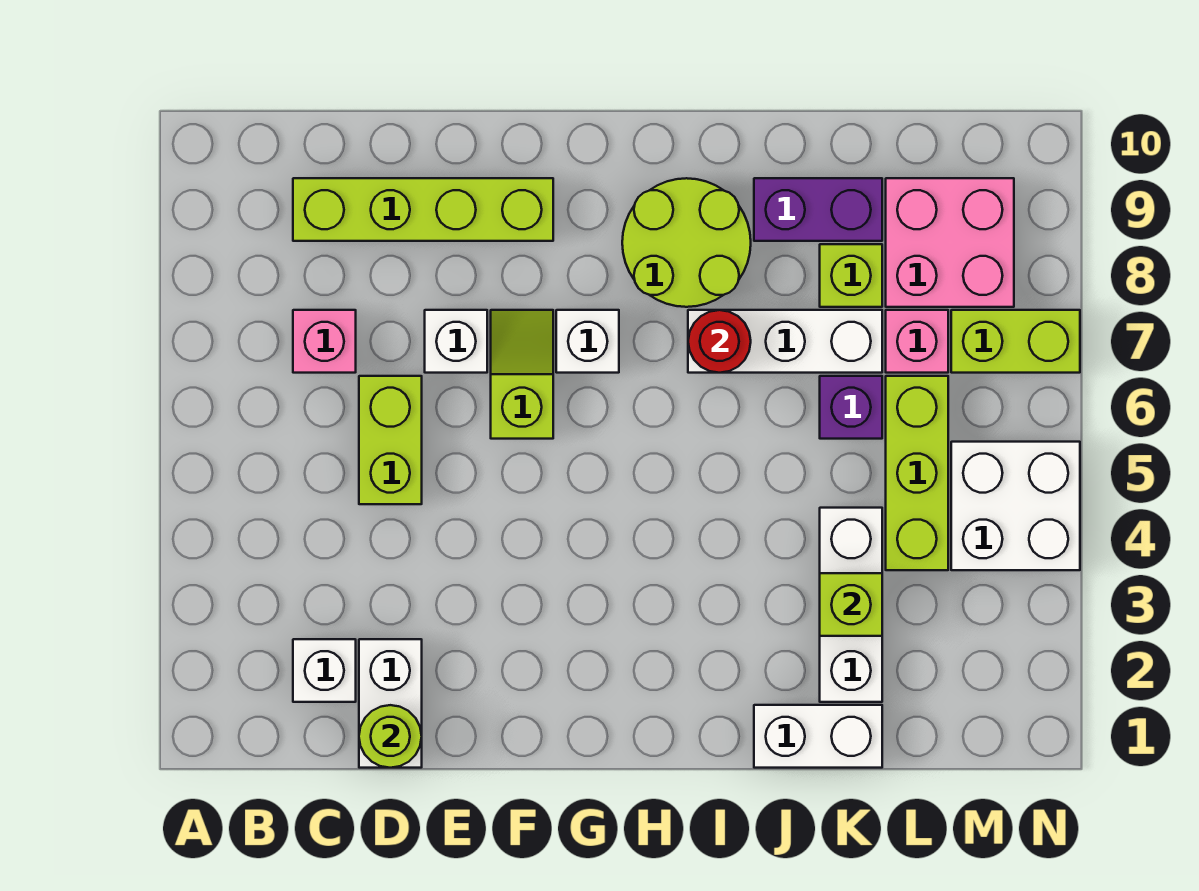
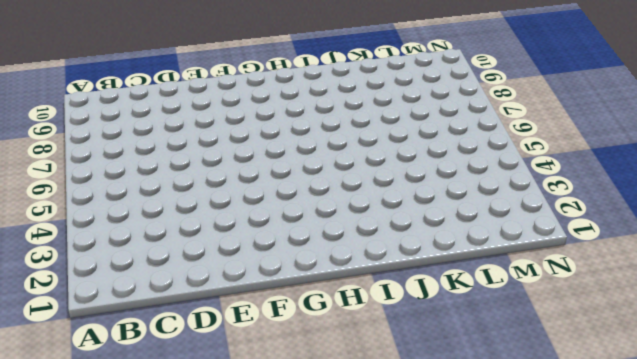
none -> white brick C2 level 1
none -> pink brick C7 level 1
none -> lime brick C9:F9 level 1

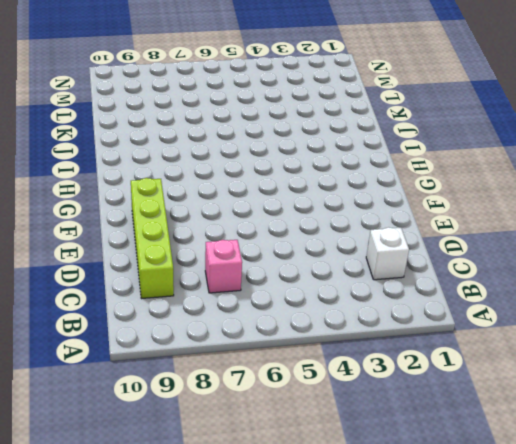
none -> white brick D1:D2 level 1
none -> lime brick D5:D6 level 1
none -> white brick E7 level 1

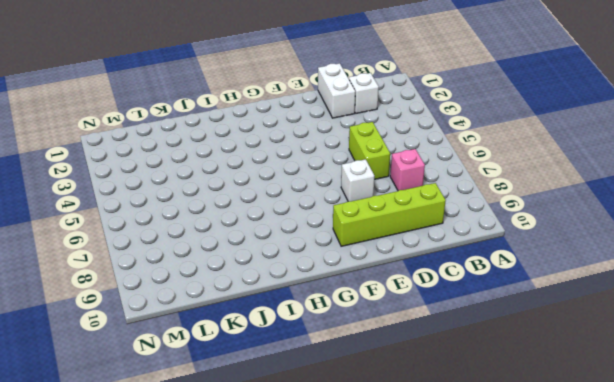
none -> lime slope F6:F7 level 1 top 6
none -> white brick G7 level 1
none -> lime round brick H8:I9 level 1

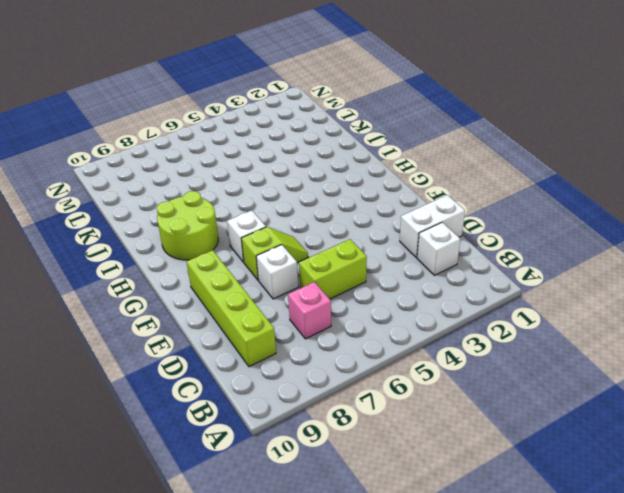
lime slope F6:F7 level 1 top 7 -> lime slope F6:F7 level 1 top 6
none -> white brick I7:K7 level 1
none -> white brick J1:K1 level 1
none -> purple brick J9:K9 level 1

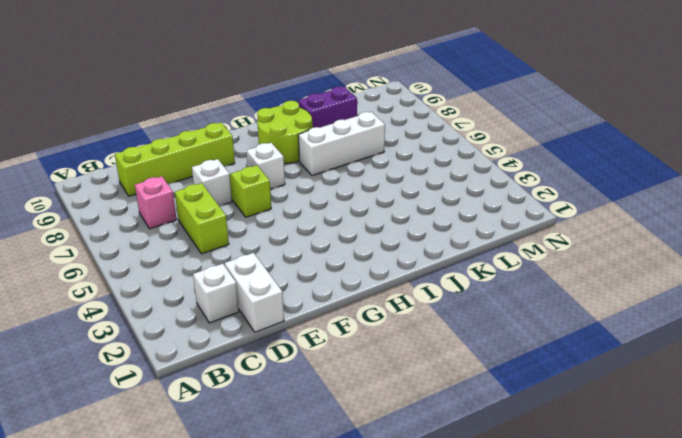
none -> white brick J1:K1 level 1
none -> white brick K2:K4 level 1
none -> purple brick K6 level 1

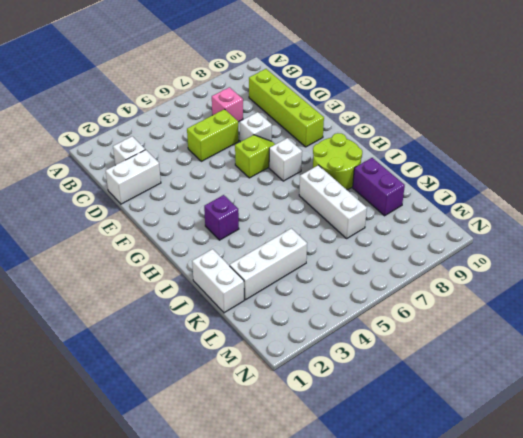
purple brick H3 level 1 -> purple brick K6 level 1
none -> lime brick K8 level 1
none -> lime brick L4:L6 level 1
none -> pink brick L7 level 1

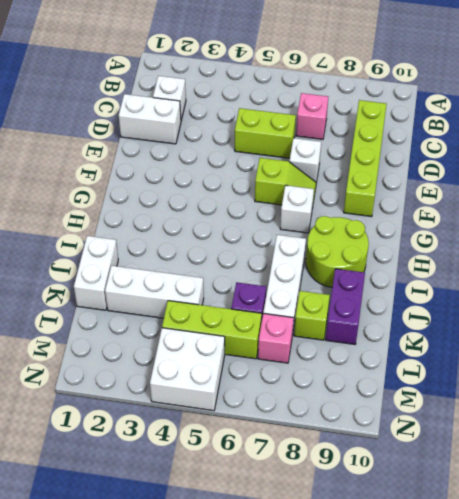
none -> pink brick L8:M9 level 1
none -> lime brick M7:N7 level 1
none -> lime round brick D1 level 2

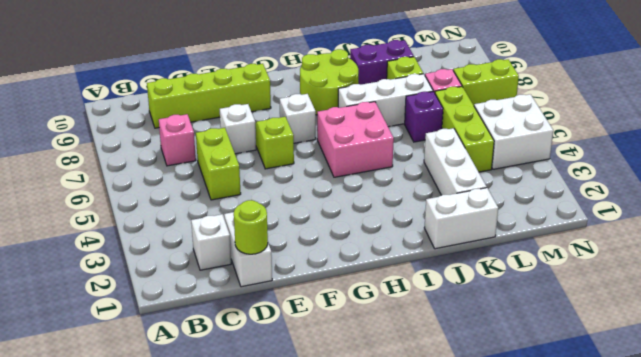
pink brick H5:I6 level 1 -> pink brick L8:M9 level 1
none -> red round brick I7 level 2
none -> lime brick K3 level 2

